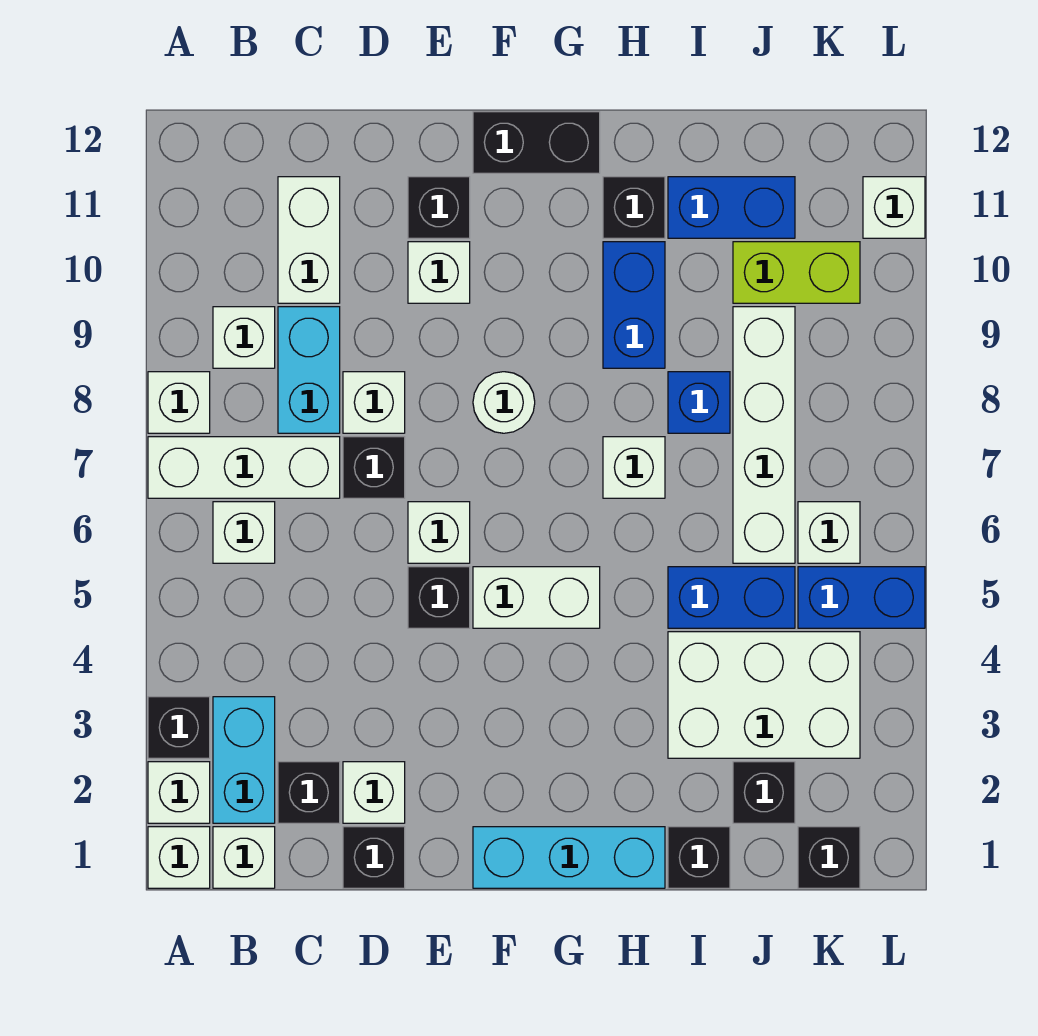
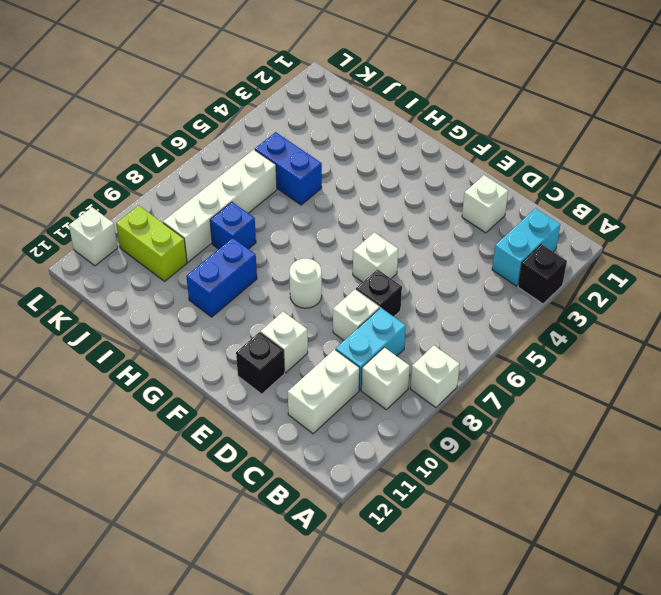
none -> white brick A1 level 1
none -> white brick A2 level 1
none -> white brick A7:C7 level 1
none -> white brick B1 level 1

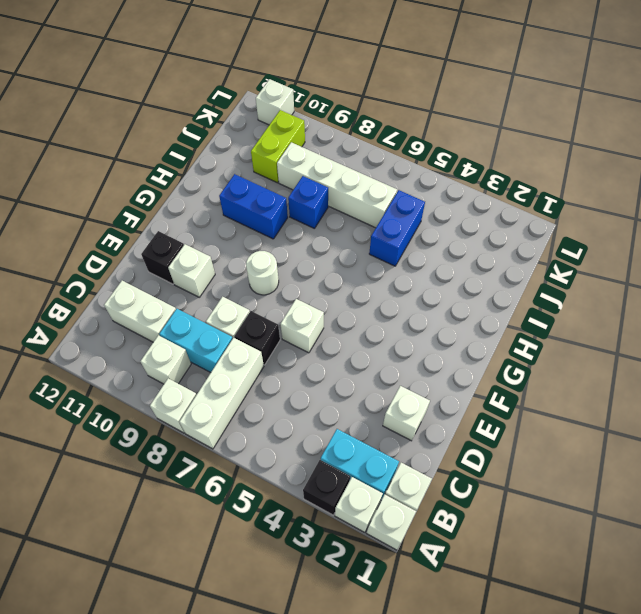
none -> white brick B6 level 1
none -> black brick C2 level 1
none -> black brick D1 level 1
none -> black brick E5 level 1

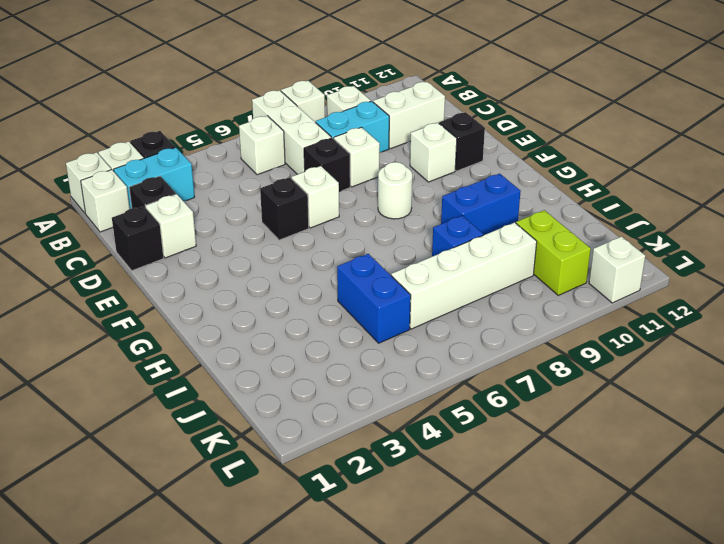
none -> cyan brick F1:H1 level 1
none -> white brick F5:G5 level 1
none -> black brick F12:G12 level 1
none -> white brick H7 level 1

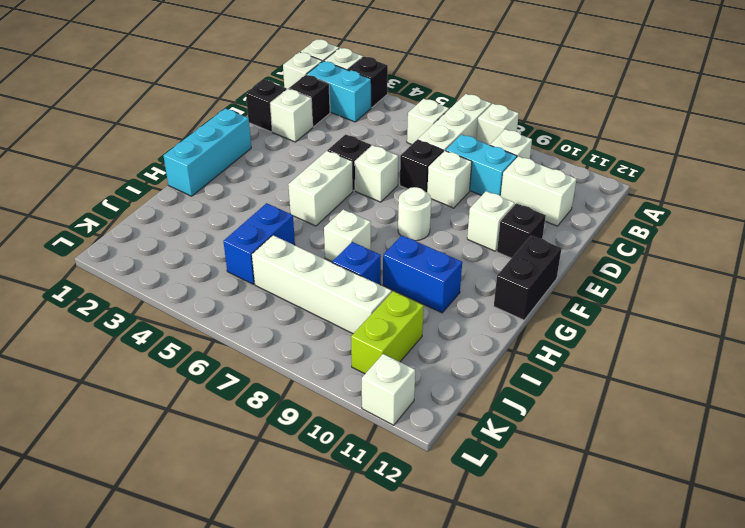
none -> black brick H11 level 1
none -> black brick I1 level 1
none -> white brick I3:K4 level 1
none -> blue brick I11:J11 level 1

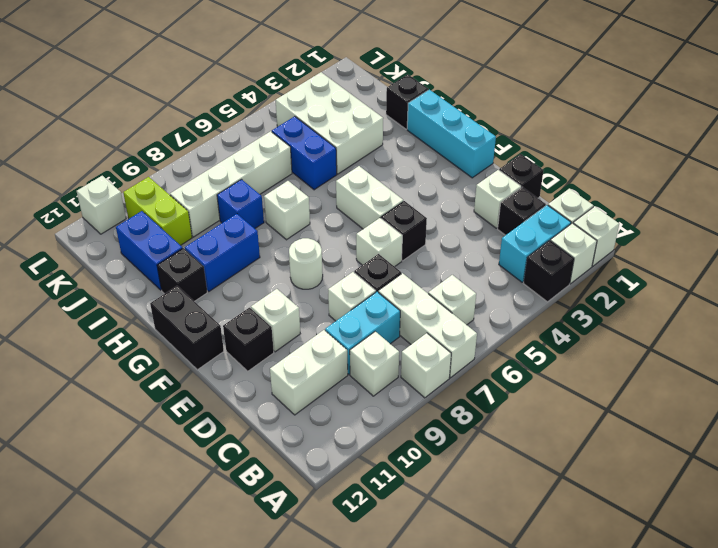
none -> black brick J2 level 1
none -> black brick K1 level 1
none -> blue brick K5:L5 level 1
none -> white brick K6 level 1

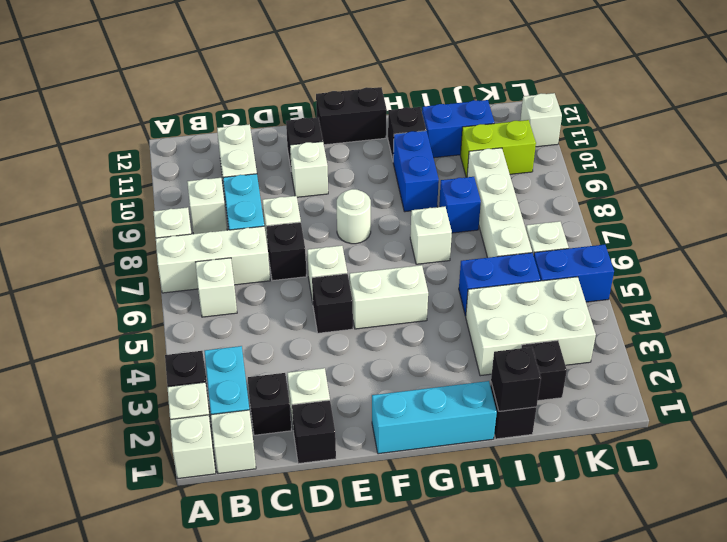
black brick I1 level 2 -> black brick K1 level 1

